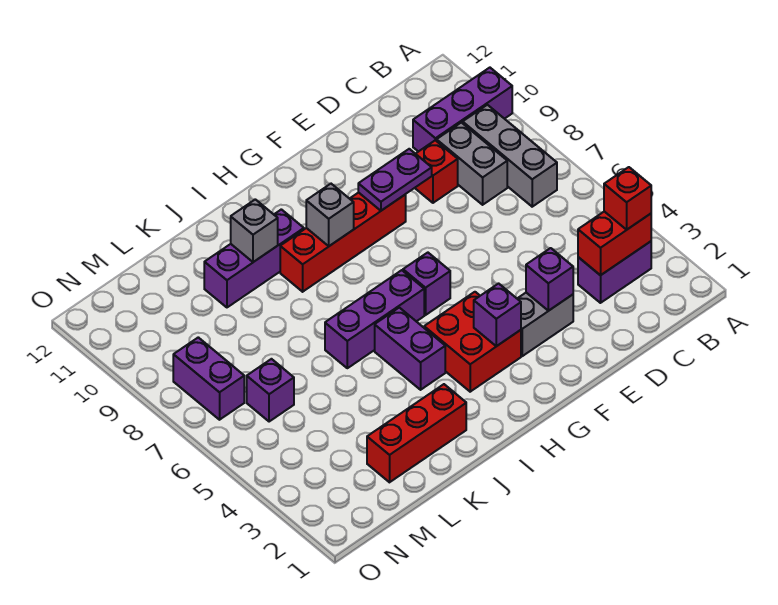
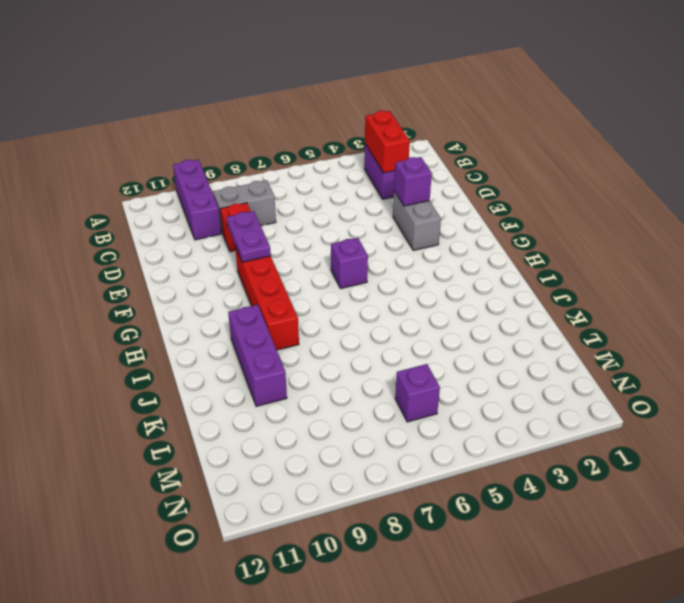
none -> grey brick B7:B9 level 1
none -> red brick G3:H4 level 1
none -> purple brick H6:J6 level 1

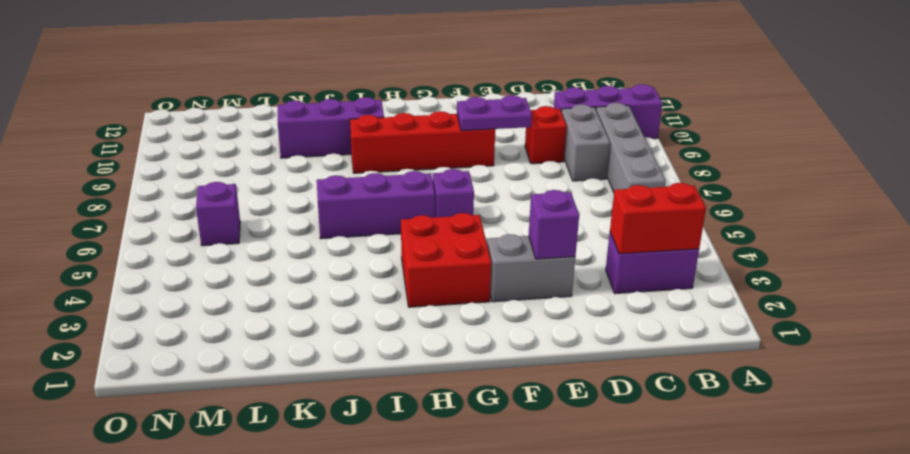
grey brick B6:B9 level 1 -> grey brick B7:B9 level 1
none -> purple brick I4:I5 level 1
none -> red brick J2:L2 level 1
none -> purple brick N7:N8 level 1

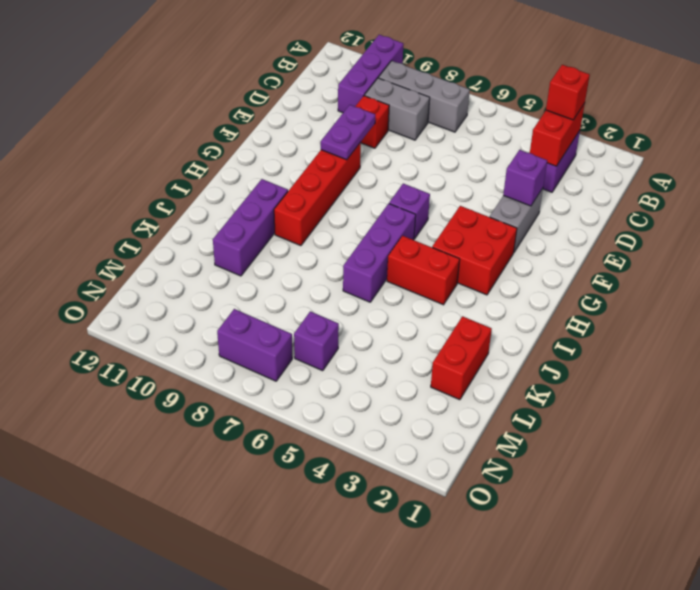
red brick I4:I5 level 1 -> purple brick I4:I5 level 1
red brick K2:L2 level 1 -> red brick J2:L2 level 1
none -> purple brick G3 level 2
none -> grey brick H9 level 2
none -> grey brick J10 level 2

